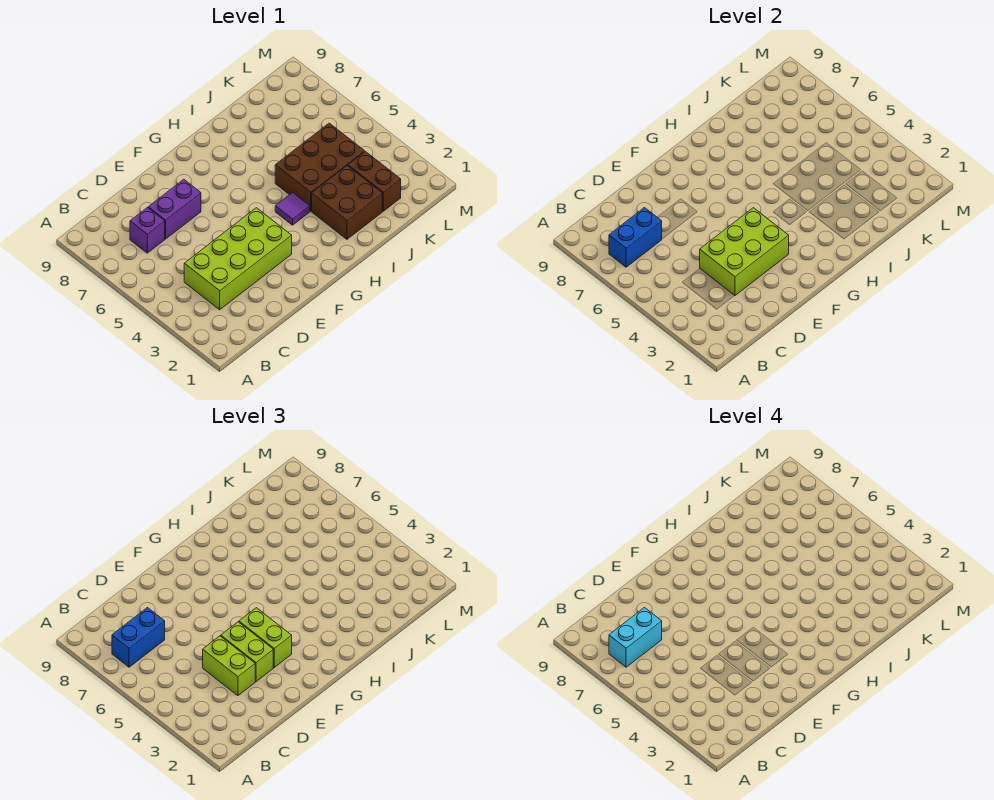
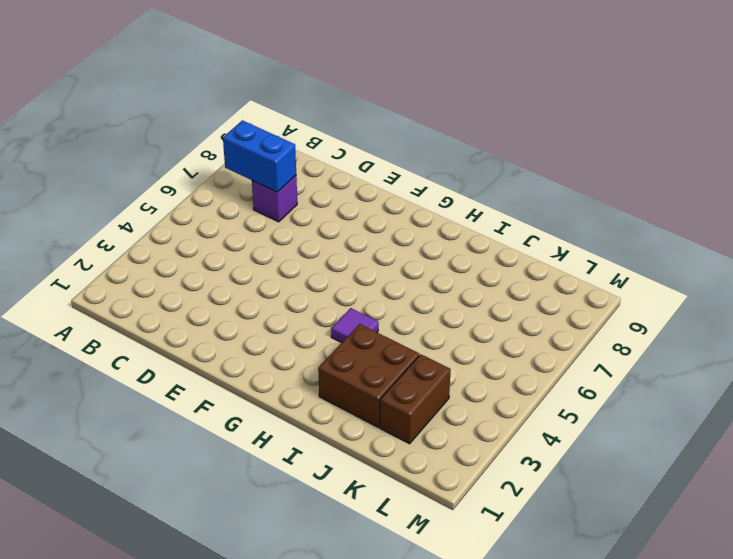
none -> lime brick C3:F4 level 1
none -> purple brick D7:E7 level 1
none -> brown brick I4:K5 level 1

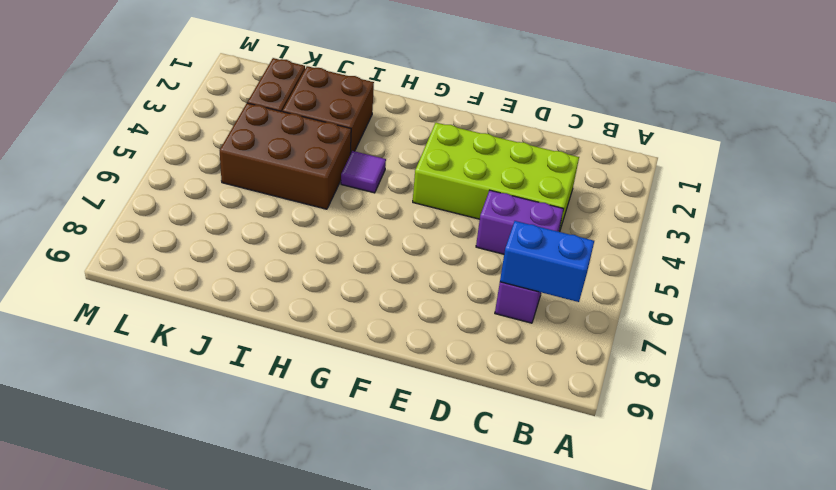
purple brick C5:D5 level 1 -> purple brick D7:E7 level 1
none -> lime brick D3:F4 level 2
none -> blue brick B7:C7 level 3
none -> lime brick D3:D4 level 3

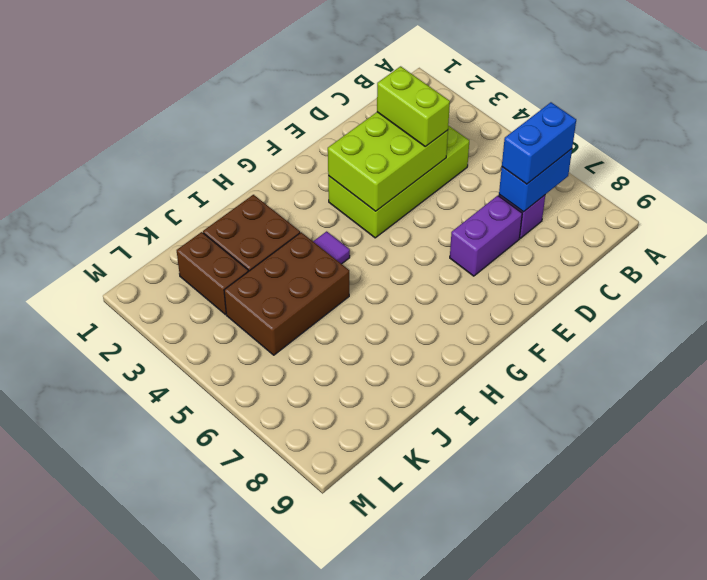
none -> lime brick E3:E4 level 3
none -> lime brick F3:F4 level 3
none -> cyan brick B7:C7 level 4

